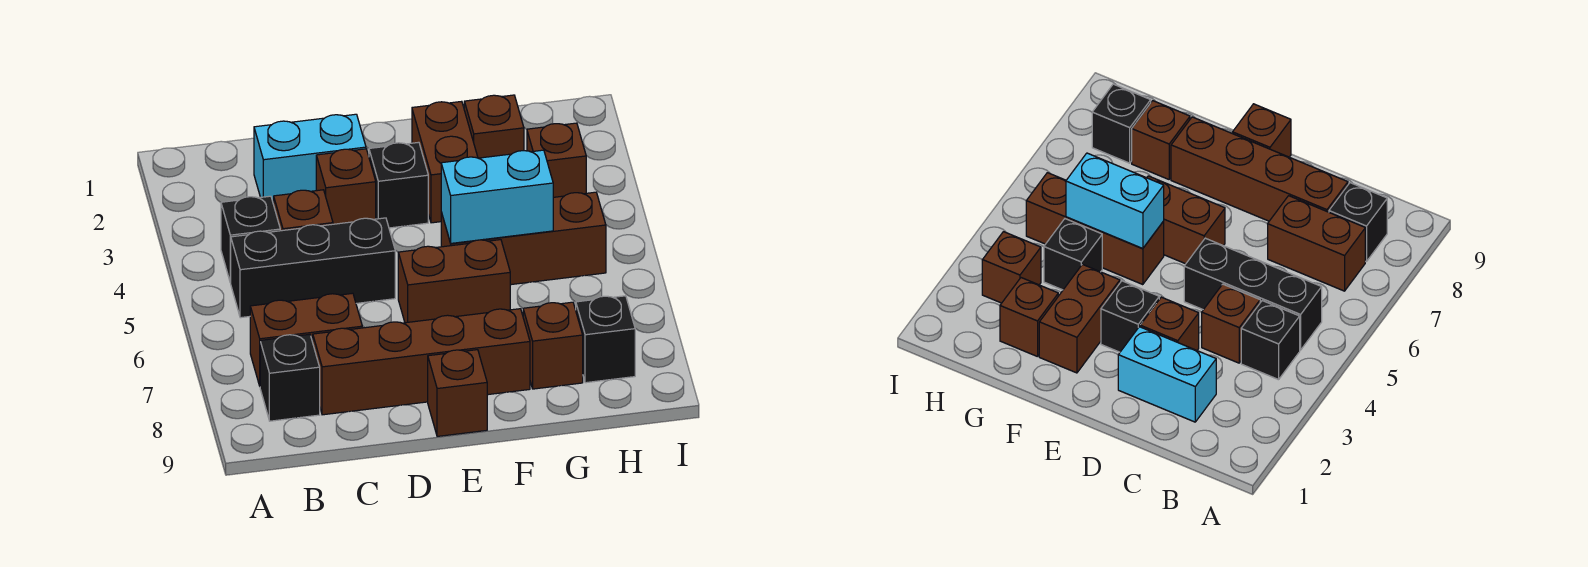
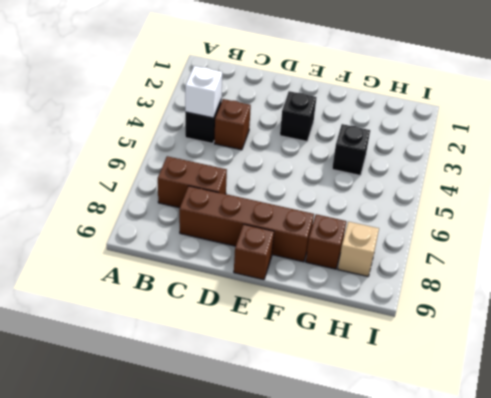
white brick B4 level 2 -> none
tan brick H8 level 1 -> black brick H8 level 1
none -> black brick B5:D5 level 1
none -> black brick B8 level 1
none -> cyan brick C2:D2 level 1

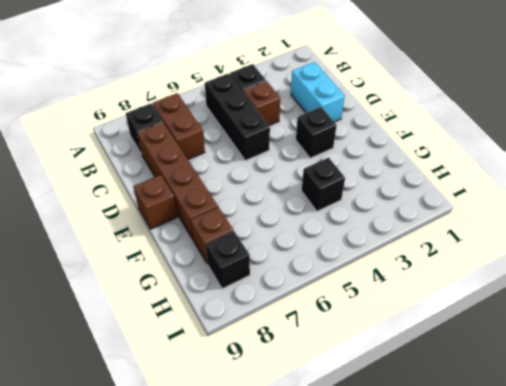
none -> brown brick D3 level 1
none -> brown brick E6:F6 level 1
none -> brown brick F2:F3 level 1

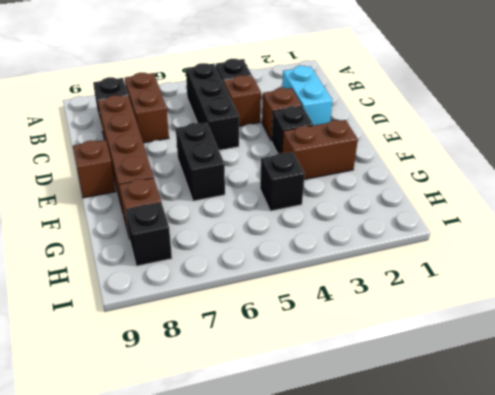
black brick E6:F6 level 1 -> brown brick E6:F6 level 1
none -> brown brick F5:H5 level 1
none -> brown brick G2 level 1
none -> brown brick H3 level 1

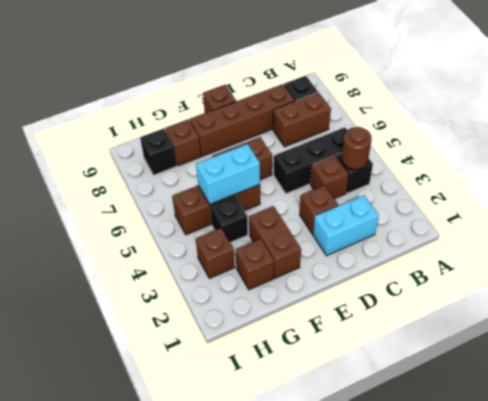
brown round brick B4 level 2 -> none
none -> black brick E3 level 1

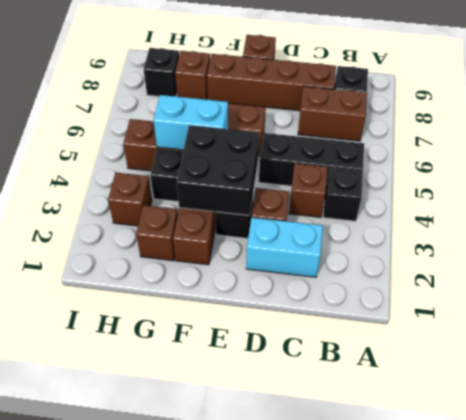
black brick E3:F4 level 2 -> none

